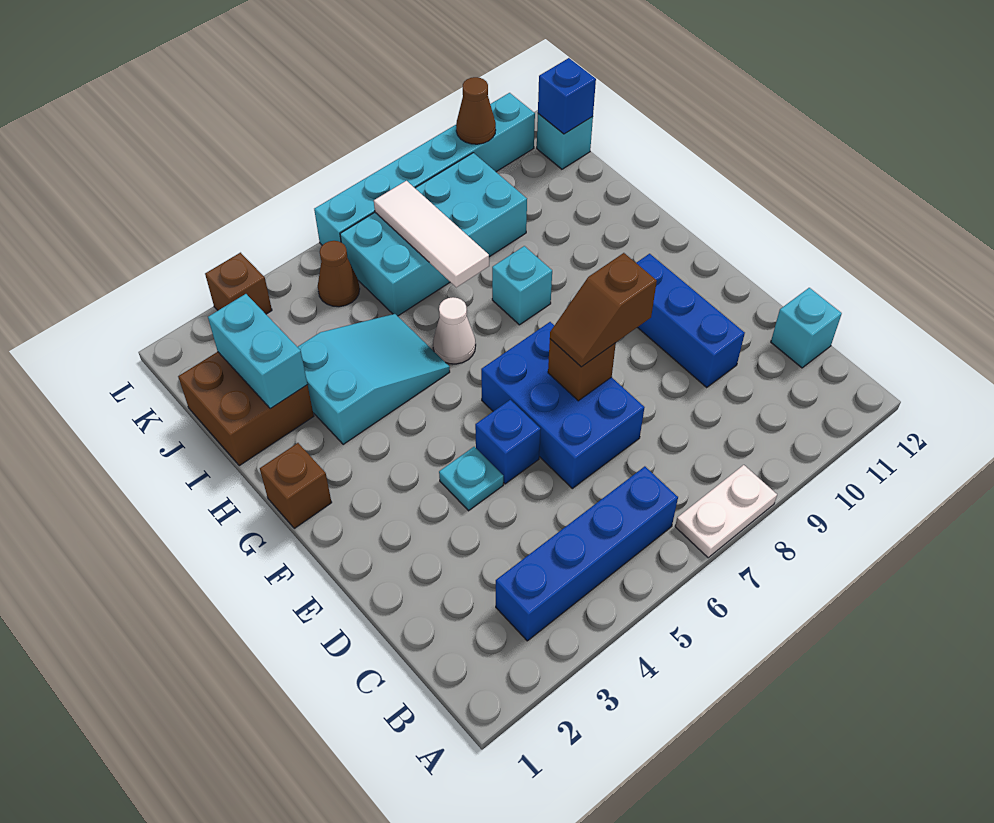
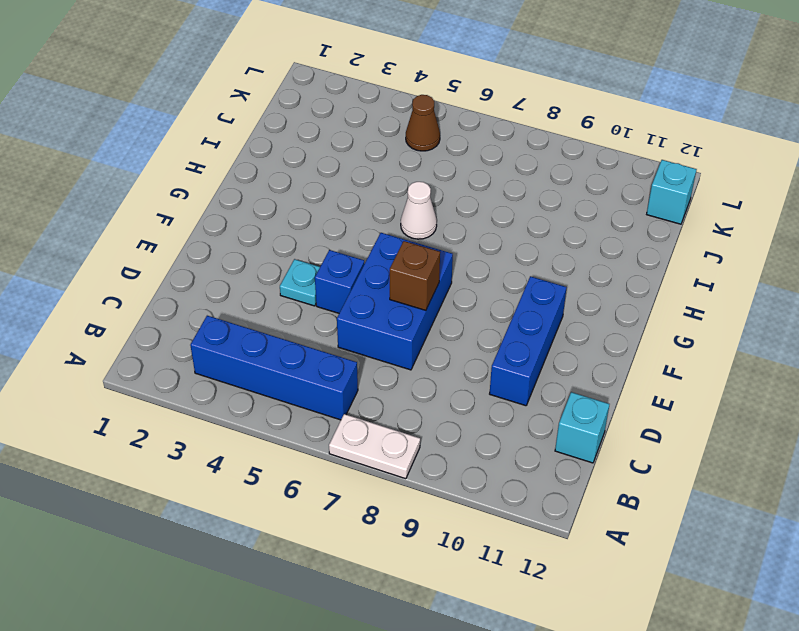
none -> brown brick G1 level 1
none -> cyan slope H3:I5 level 1 top 3
none -> cyan brick H8 level 1

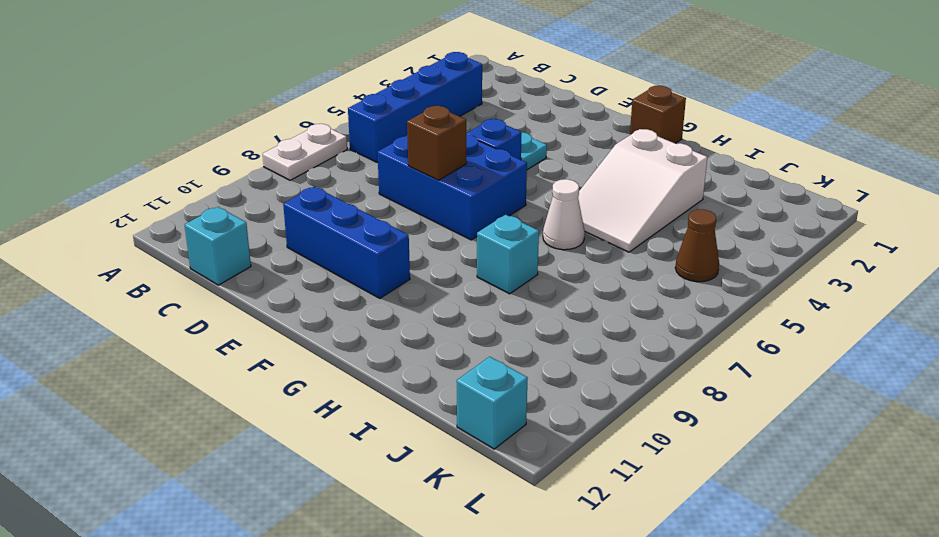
white slope H3:I5 level 1 top 3 -> cyan slope H3:I5 level 1 top 3
none -> brown brick I1:J2 level 1
none -> cyan brick J6:K9 level 1
none -> brown brick L3 level 1

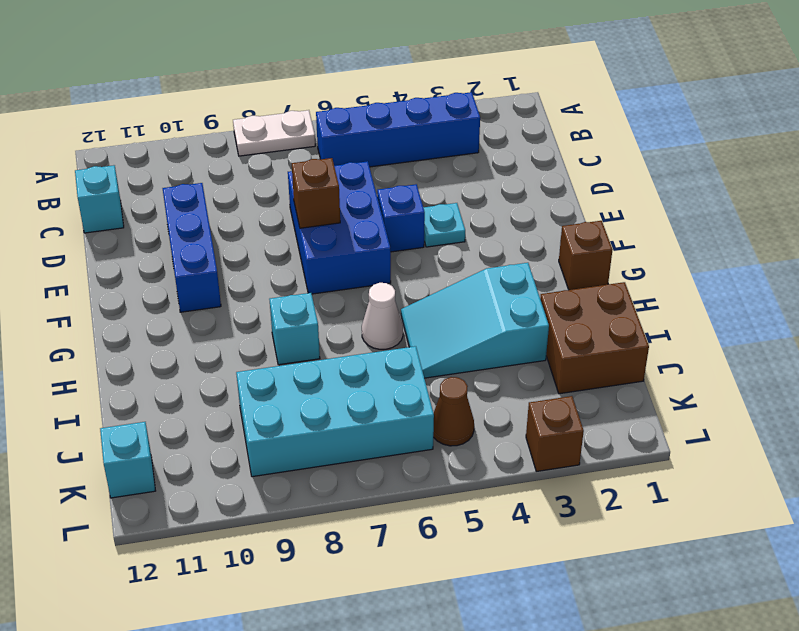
none -> cyan brick L6:L11 level 1
none -> cyan brick I2:J2 level 2
none -> white tile I7:K7 level 2

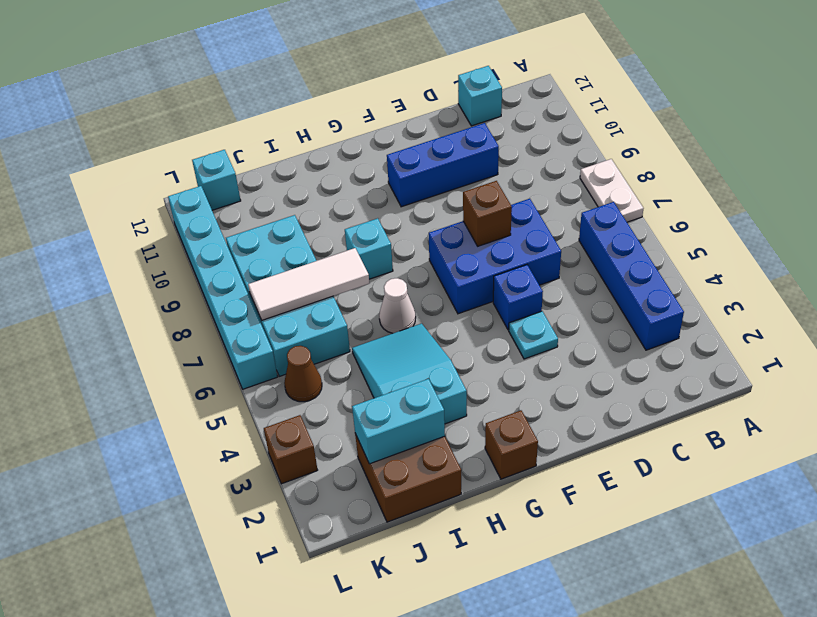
none -> blue brick K12 level 2
none -> brown cone L10 level 2
none -> brown slope E7:E8 level 3 top 8

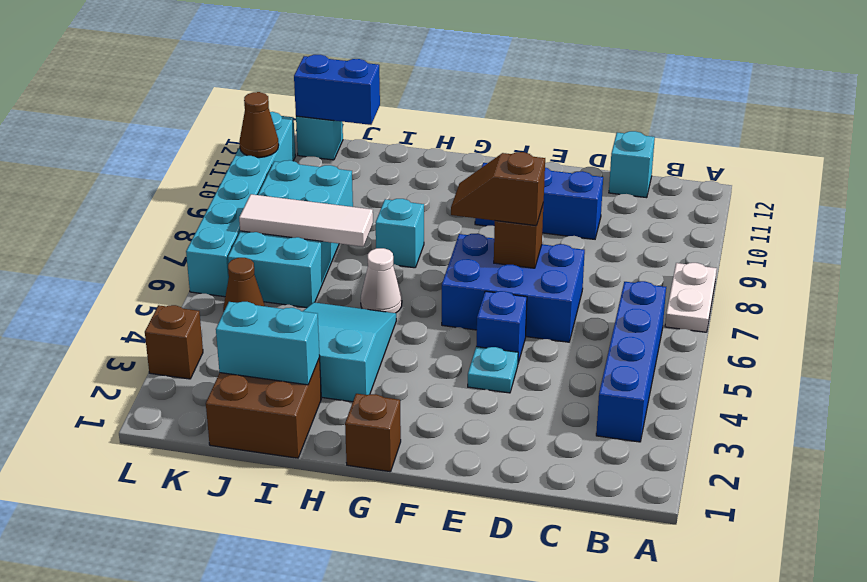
brown slope E7:F7 level 3 top E -> brown slope E7:E8 level 3 top 8
blue brick J12:K12 level 2 -> blue brick K12 level 2

